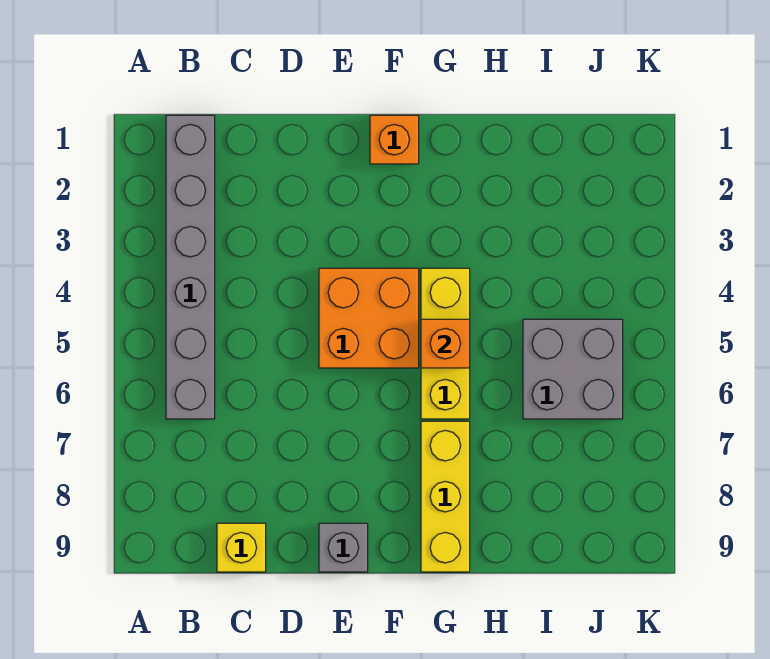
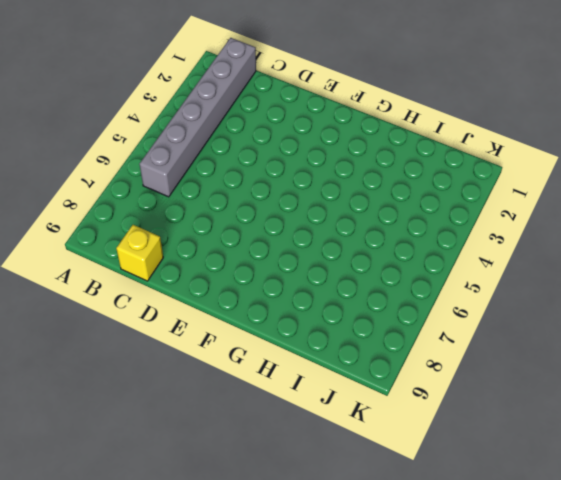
none -> orange brick E4:F5 level 1
none -> grey brick E9 level 1

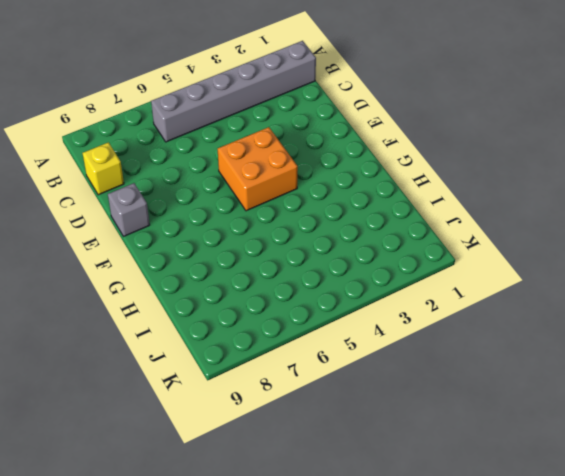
none -> orange brick F1 level 1
none -> yellow brick G4:G6 level 1

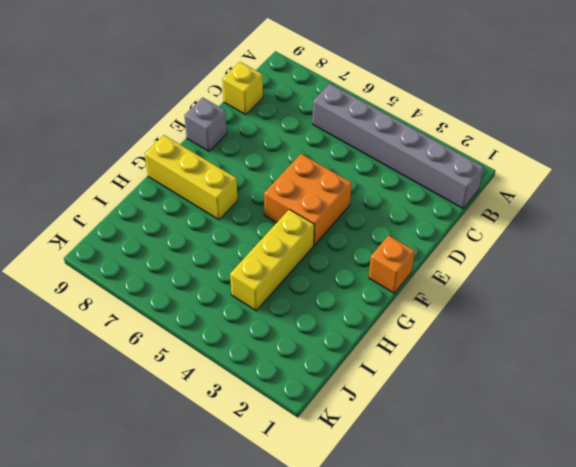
yellow brick G4:I4 level 1 -> yellow brick G4:G6 level 1
none -> grey brick I5:J6 level 1
none -> orange brick G5 level 2

